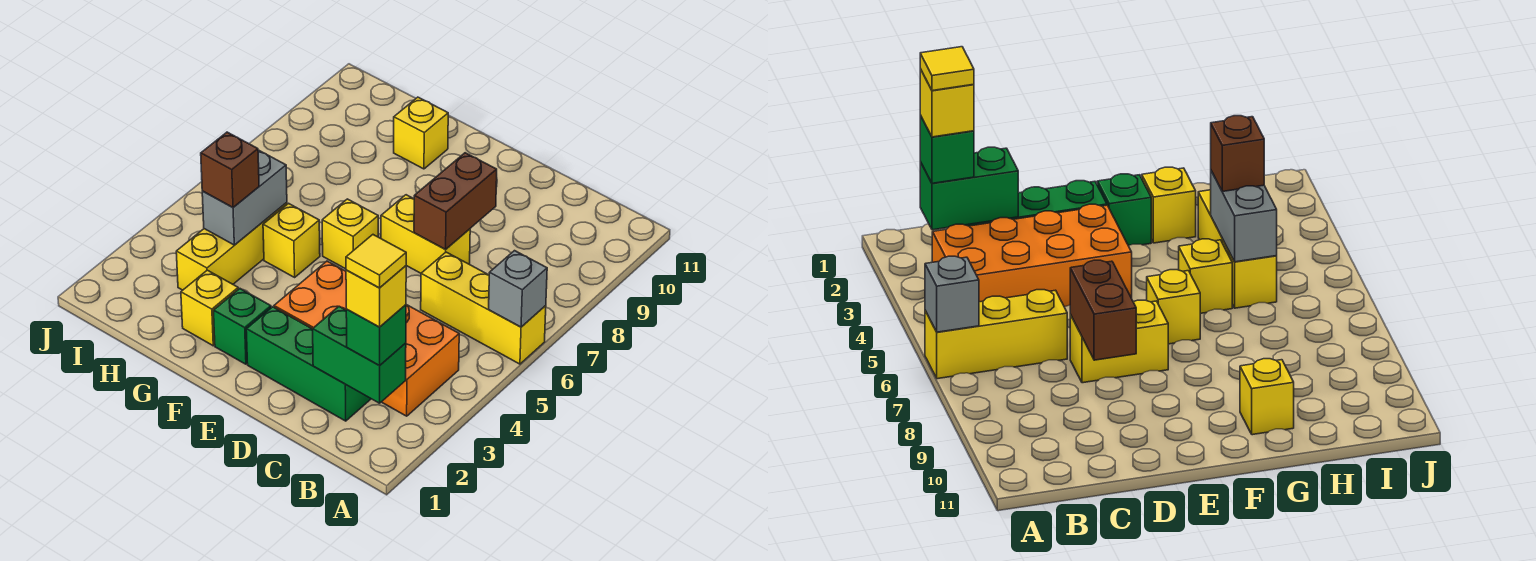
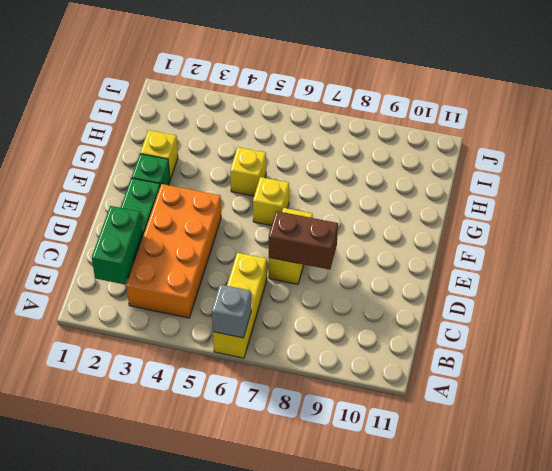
none -> yellow brick G10 level 1
none -> yellow brick H3:H5 level 1
none -> grey brick H4:H5 level 2

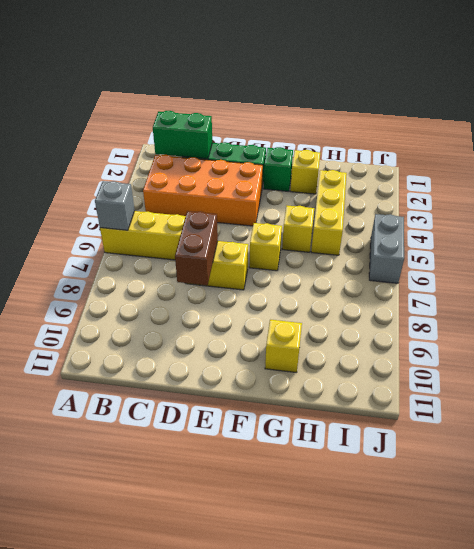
grey brick J5:J6 level 1 -> grey brick H4:H5 level 2
none -> green brick B2 level 3
none -> brown brick H4 level 3
none -> yellow brick B2 level 4

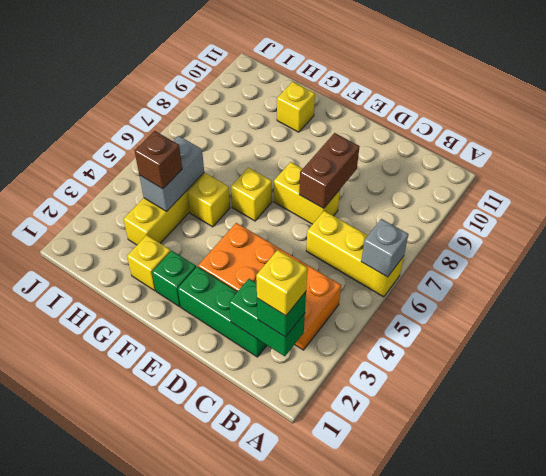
none -> yellow tile B2 level 5

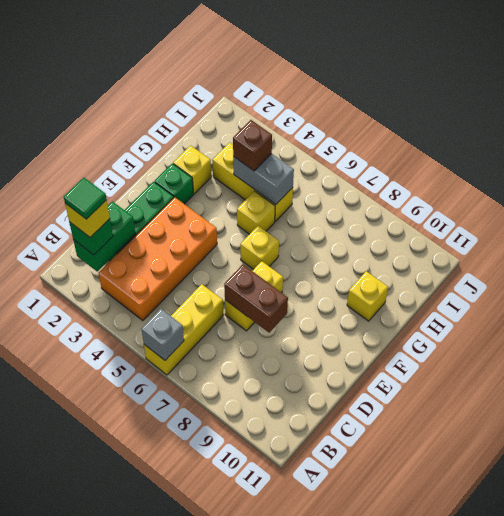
green tile B2 level 5 -> yellow tile B2 level 5

